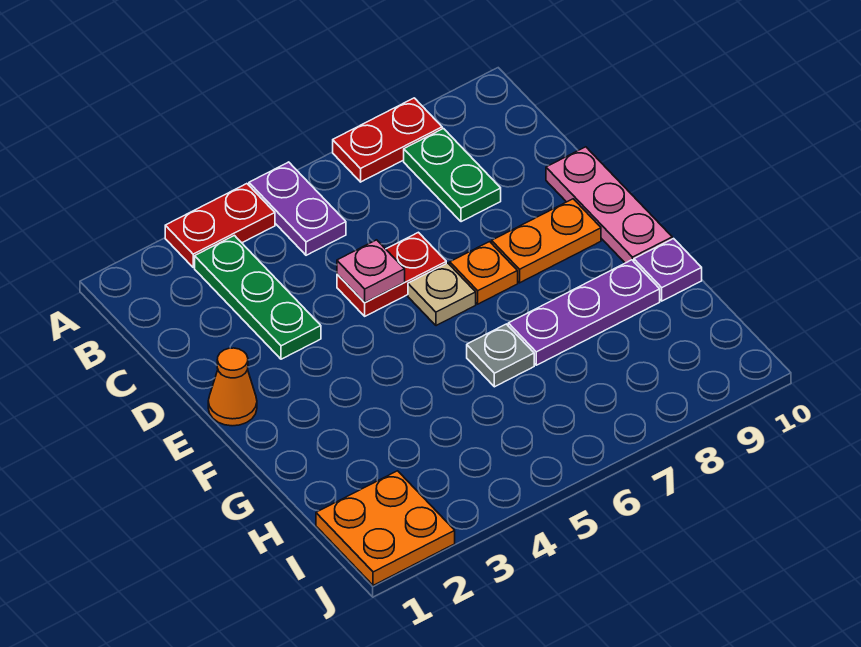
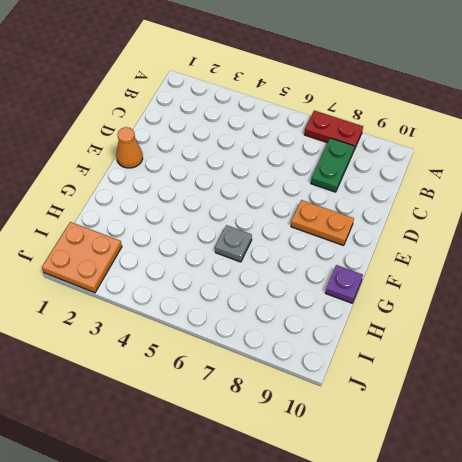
none -> red plate A3:A4 level 1
none -> purple plate A5:B5 level 1
none -> green plate B3:D3 level 1

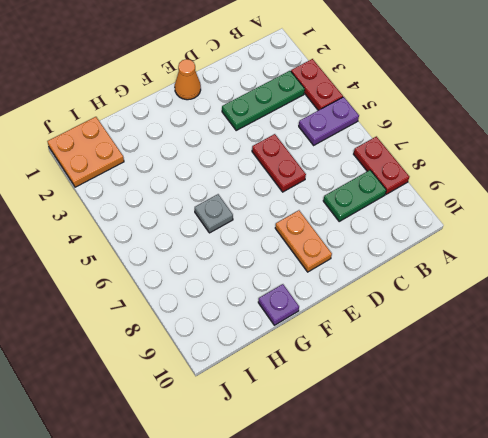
none -> pink plate D10:F10 level 1
none -> tan plate E6 level 1
none -> orange plate E7 level 1

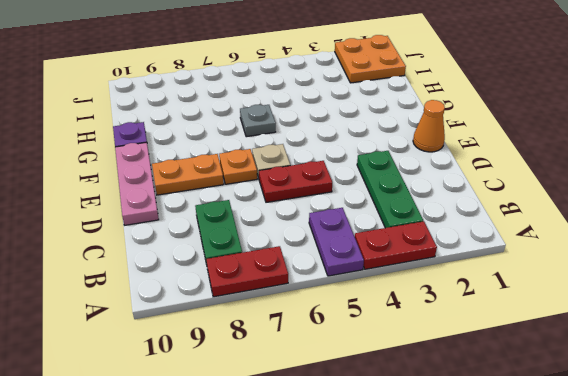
none -> purple plate G7:G9 level 1
none -> pink plate D5 level 2

